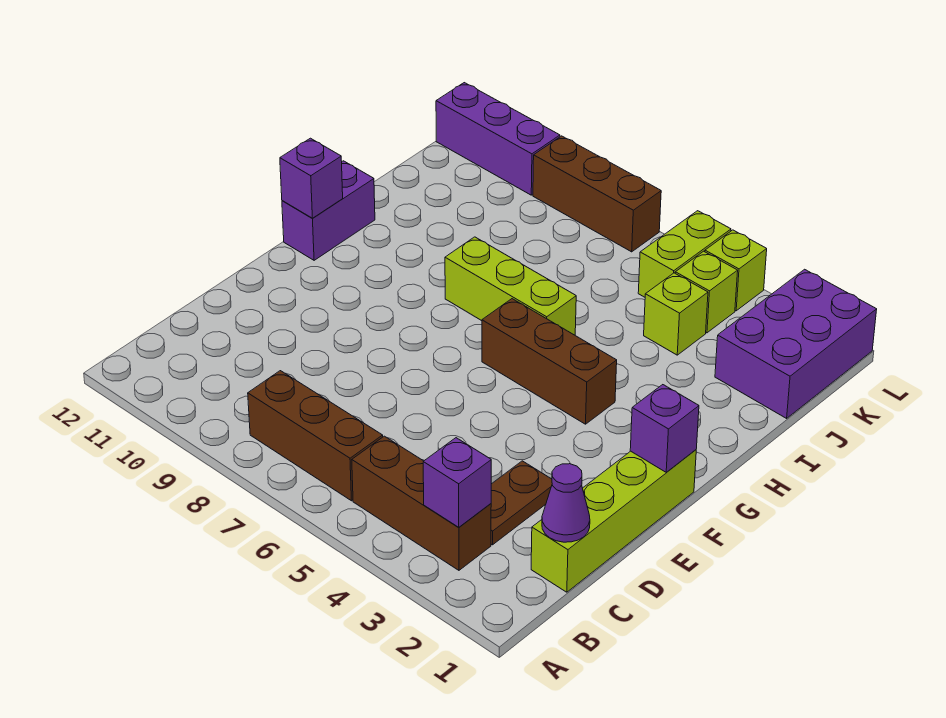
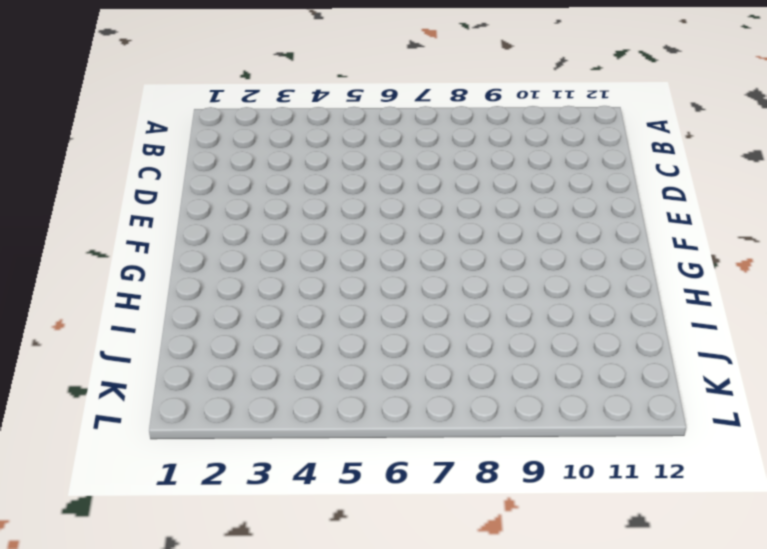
none -> brown brick B3:B5 level 1
none -> brown brick B6:B8 level 1
none -> lime brick C1:F1 level 1

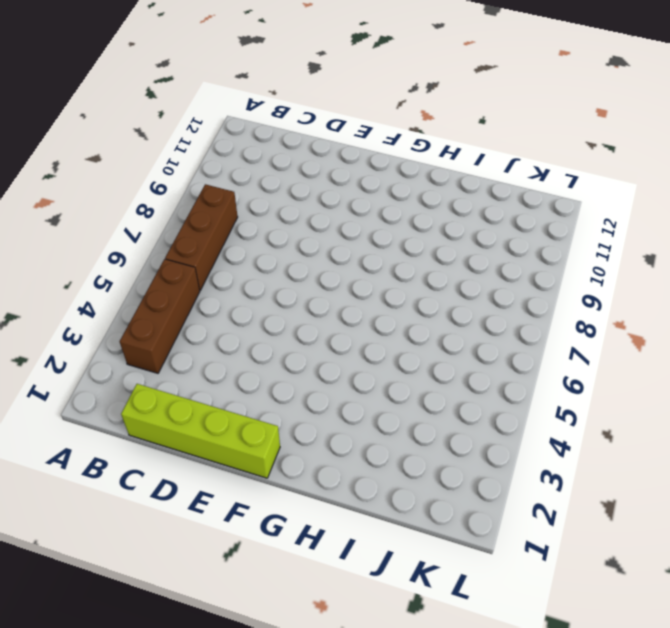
none -> brown plate C3:D3 level 1
none -> brown brick G4:G6 level 1
none -> purple brick G12:H12 level 1

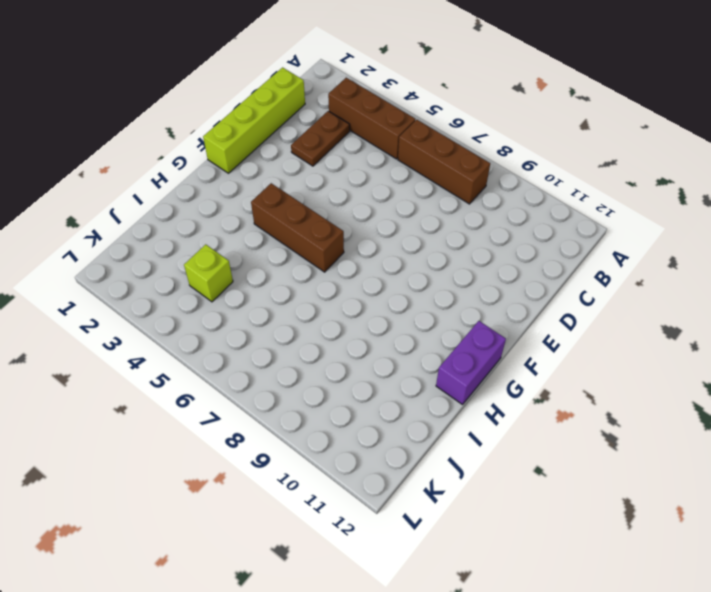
none -> lime brick H6:H8 level 1
none -> purple brick J1:L2 level 1
none -> lime brick K4 level 1

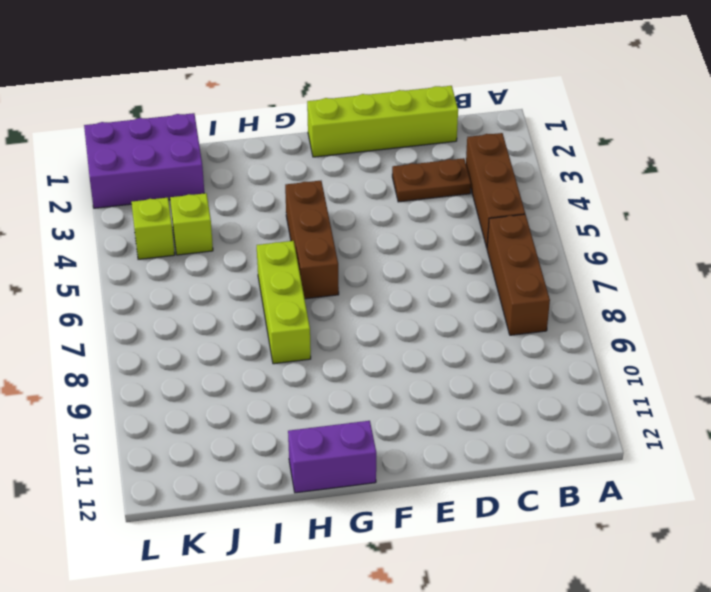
none -> lime brick K5:L5 level 1
none -> lime brick L4 level 1
none -> brown brick L7:L9 level 1

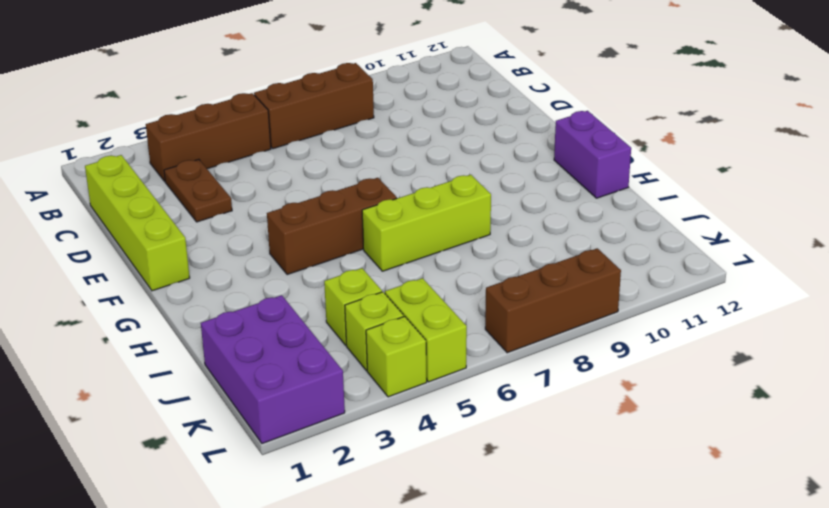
none -> purple brick L10:L12 level 1
none -> purple brick B3 level 2
none -> purple cone C1 level 2

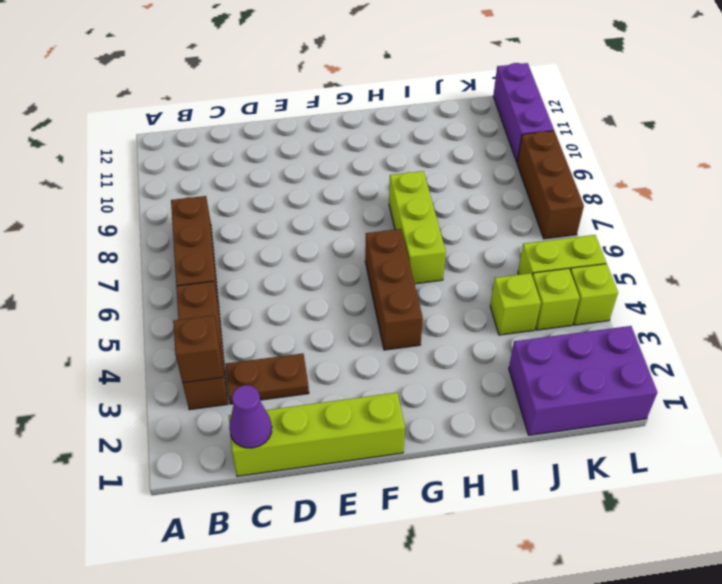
brown brick B3 level 2 -> purple brick B3 level 2
none -> purple brick G12:H12 level 1
none -> purple brick F1 level 2
none -> purple brick G12 level 2

